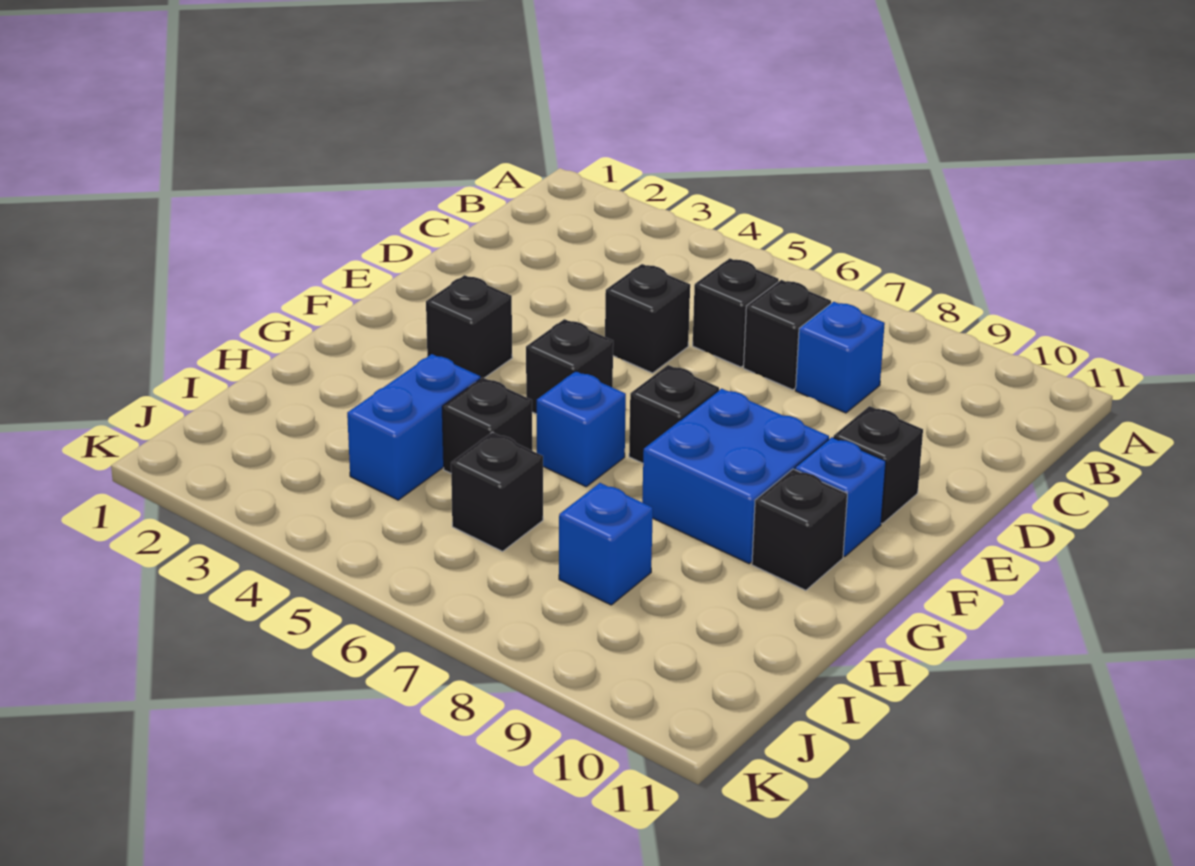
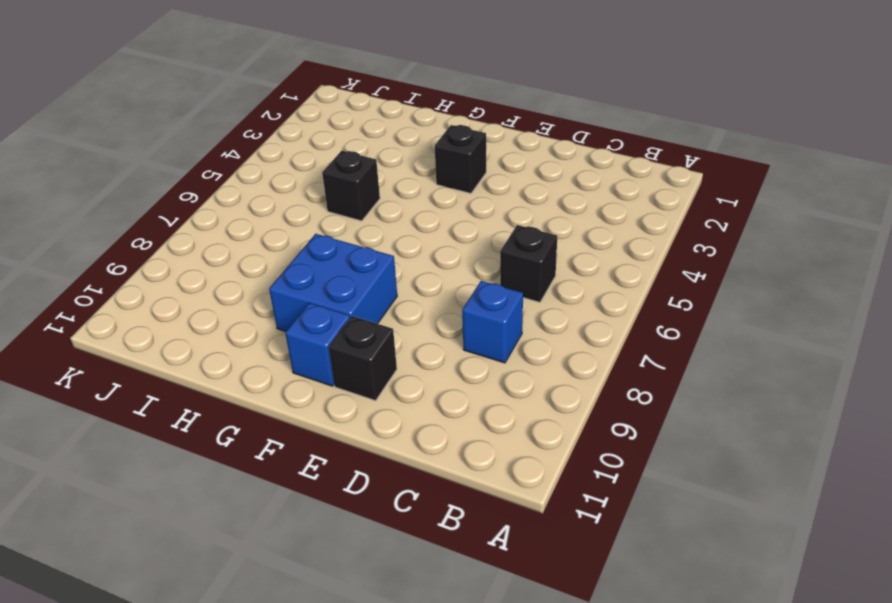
none -> black brick C7 level 1
none -> black brick D5 level 1
none -> black brick F5 level 1

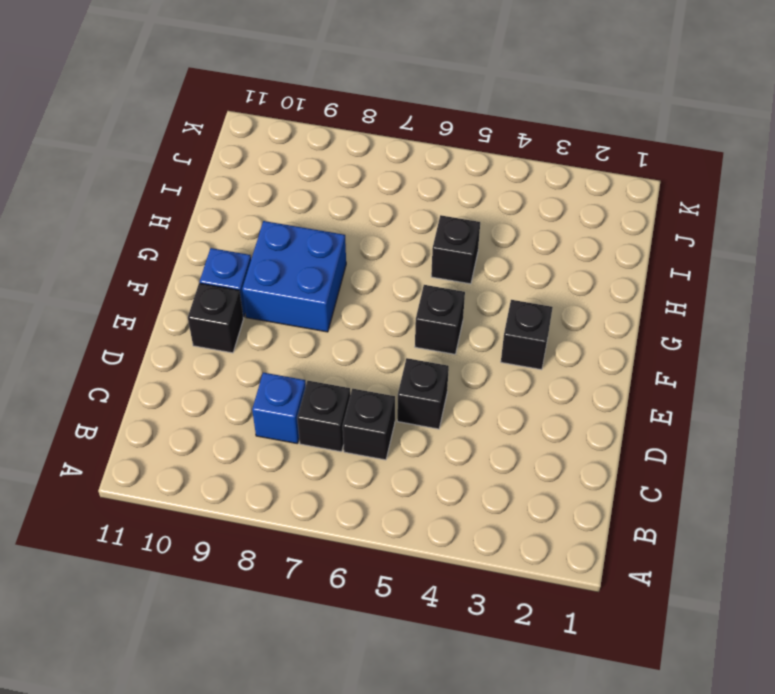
none -> black brick F7 level 1
none -> blue brick G6 level 1
none -> black brick G10 level 1

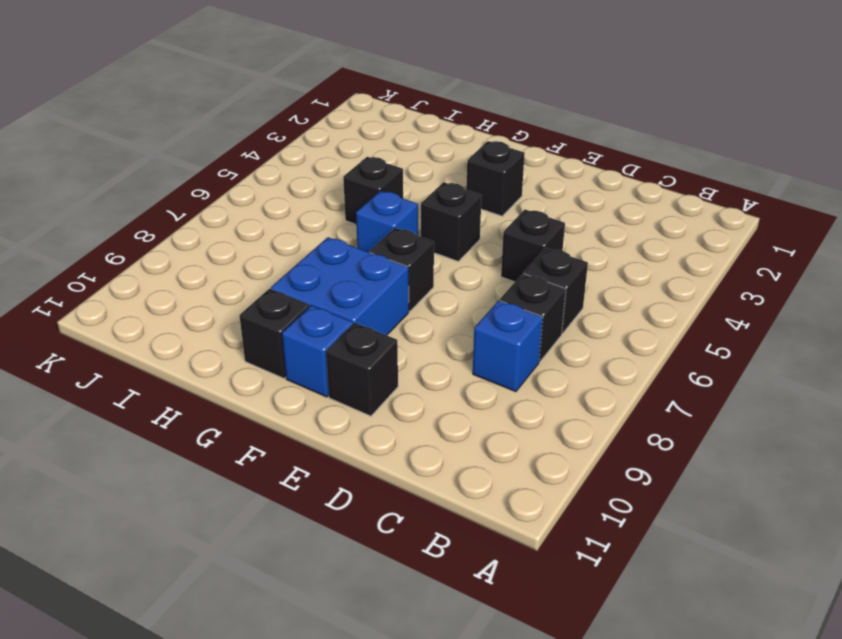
none -> blue brick H4:I4 level 1
none -> black brick I6 level 1
none -> blue brick I8 level 1

